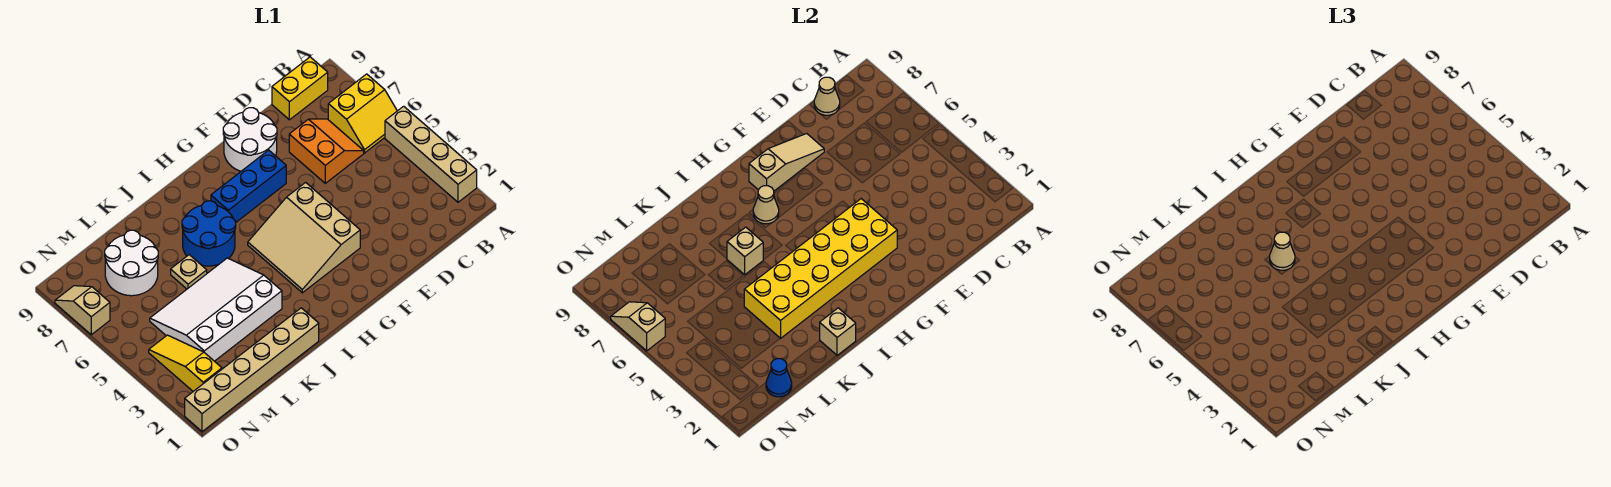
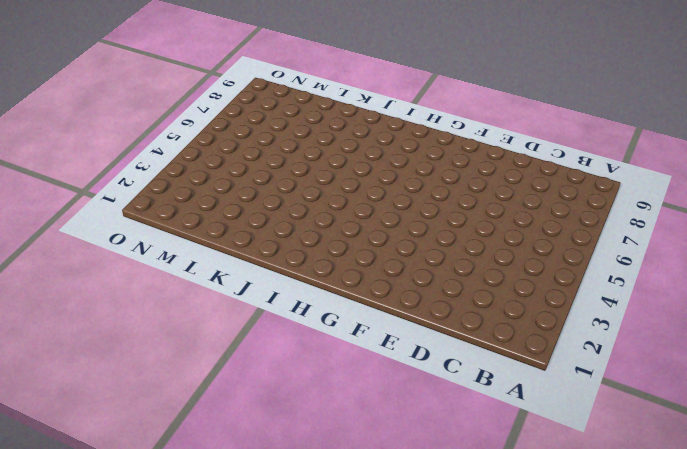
none -> tan brick A2:A5 level 1
none -> yellow slope A6:B7 level 1 top 7
none -> yellow brick B9:C9 level 1

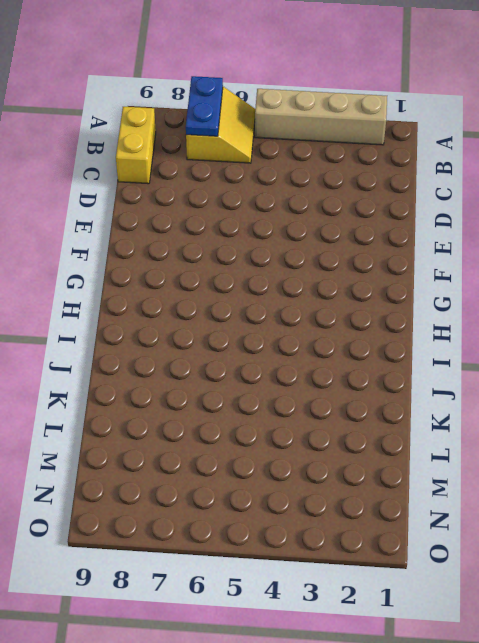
blue plate A7:B7 level 2 -> none
none -> orange slope C6:D7 level 1 top D
none -> white round brick E8:F9 level 1
none -> tan slope F3:H5 level 1 top F

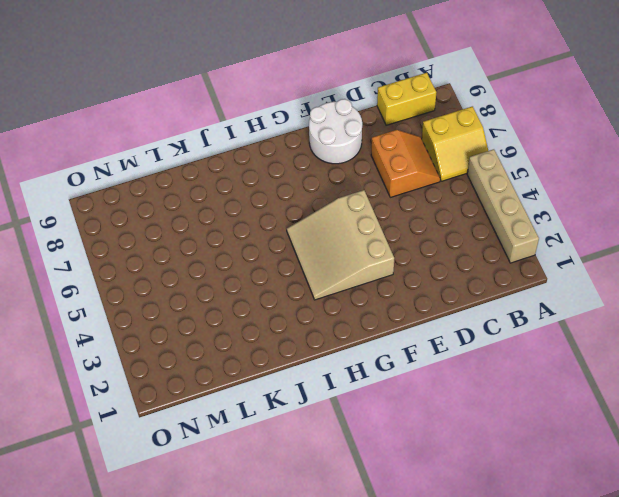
none -> blue brick F7:H7 level 1
none -> blue round brick I6:J7 level 1
none -> tan brick J1:O1 level 1

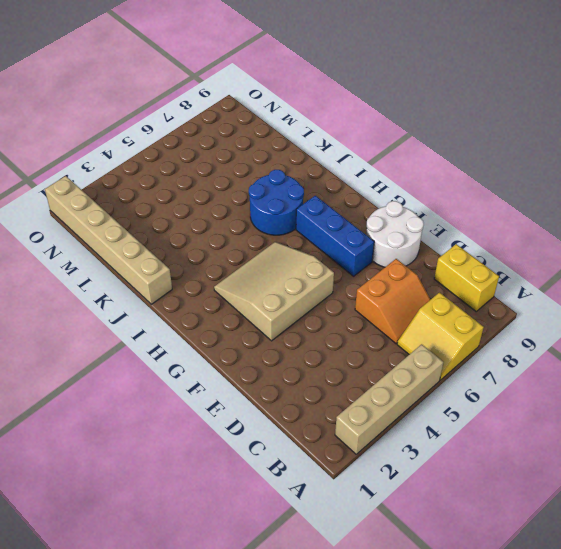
none -> white slope J3:M5 level 1 top 3
none -> tan plate K6 level 1
none -> white round brick L7:M8 level 1

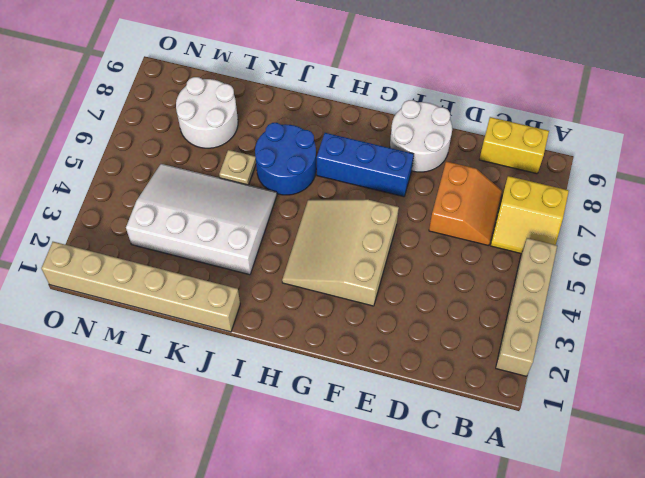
none -> yellow slope N2:N4 level 1 top 2
none -> tan slope O7:O8 level 1 top 7
none -> tan cone C9 level 2

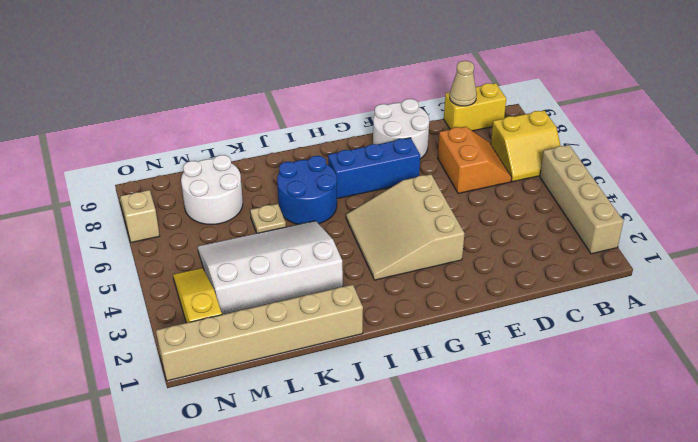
none -> tan slope E8:G8 level 2 top G
none -> yellow brick F3:K4 level 2
none -> tan cone H7 level 2

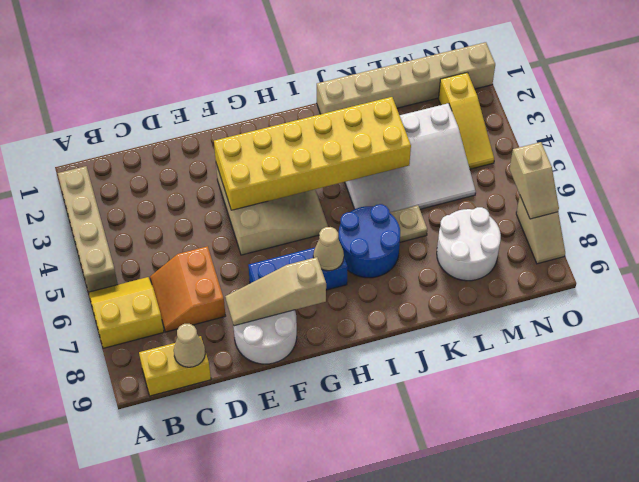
none -> tan brick J1 level 2
none -> tan brick J6 level 2
none -> blue cone M1 level 2

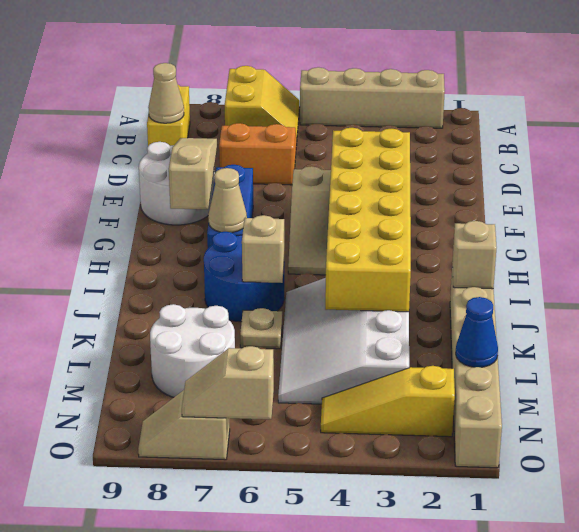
none -> tan cone J6 level 3

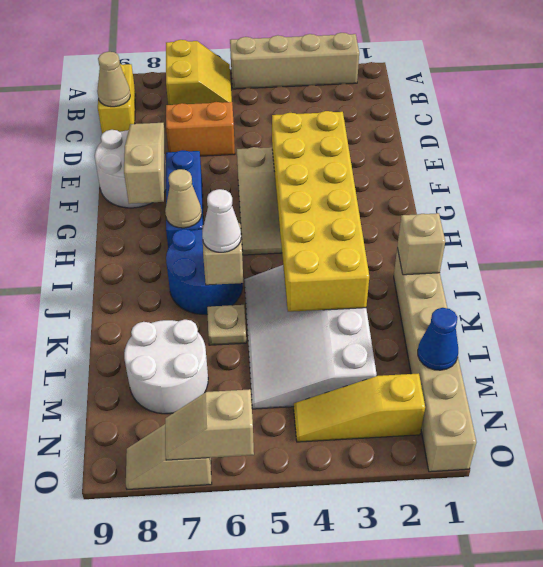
white cone J6 level 3 -> tan cone J6 level 3

